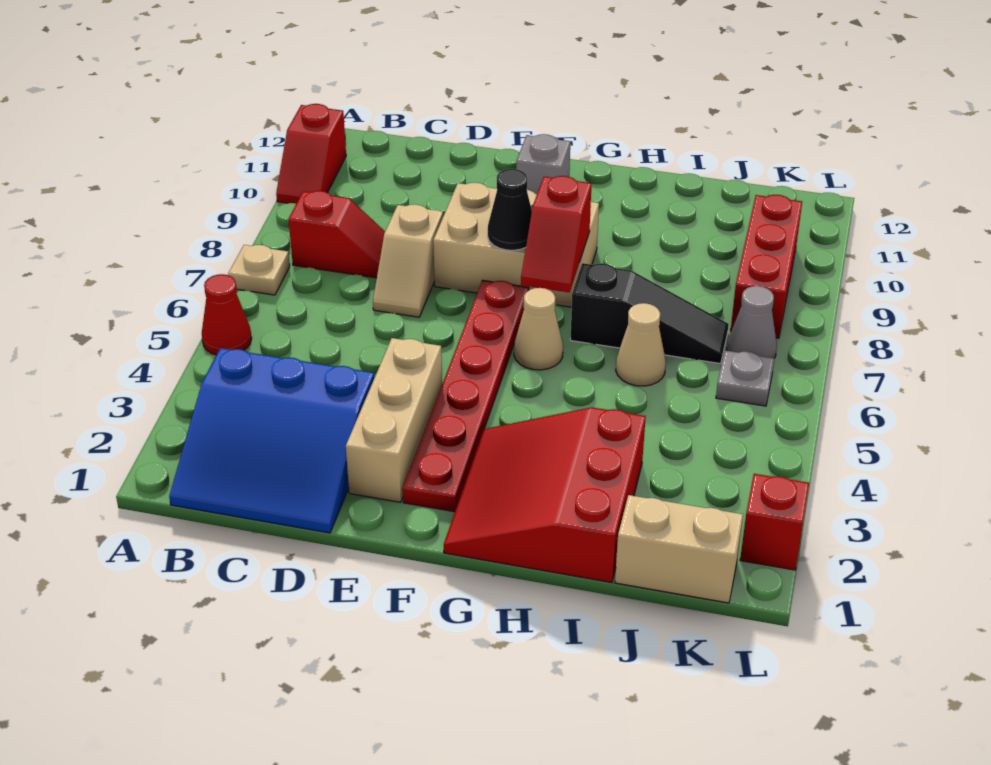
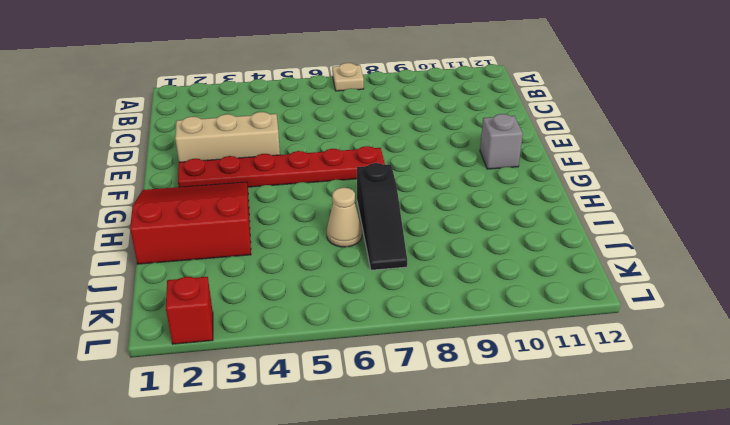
none -> red cone A5 level 1
none -> red slope A10:A11 level 1 top 11
none -> blue slope B1:D3 level 1 top 3

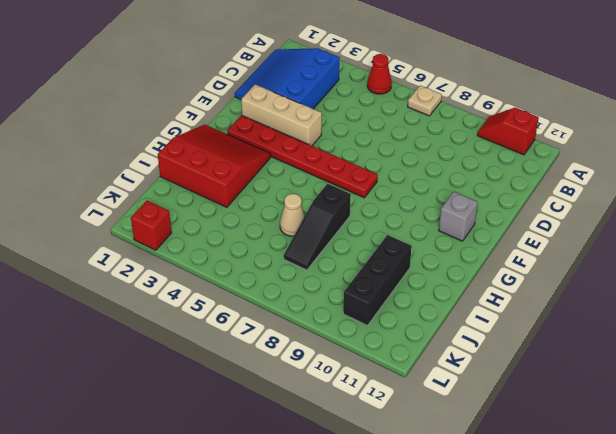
black brick I10:K10 level 1 -> red brick K8:K10 level 1
none -> red slope B8:C8 level 1 top B
none -> tan slope D7:D8 level 1 top 8
none -> tan brick E8:G9 level 1

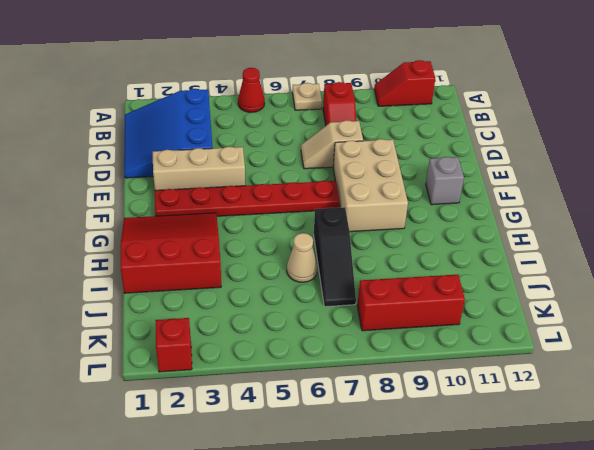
none -> tan cone G6 level 1
none -> tan brick J1:K1 level 1
none -> grey plate K6 level 1

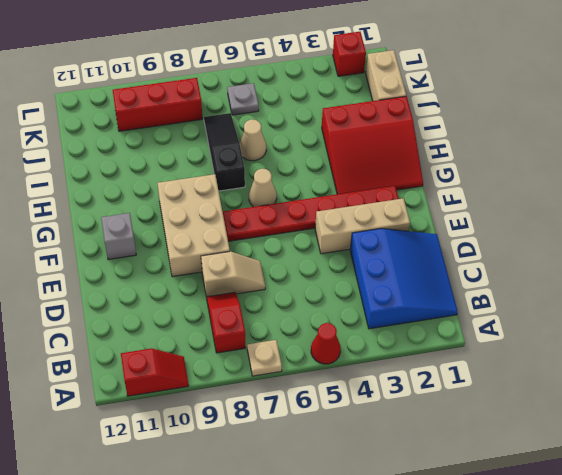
none -> grey cone K7 level 1
none -> black cone F8 level 2
none -> red slope G7:G8 level 2 top 8

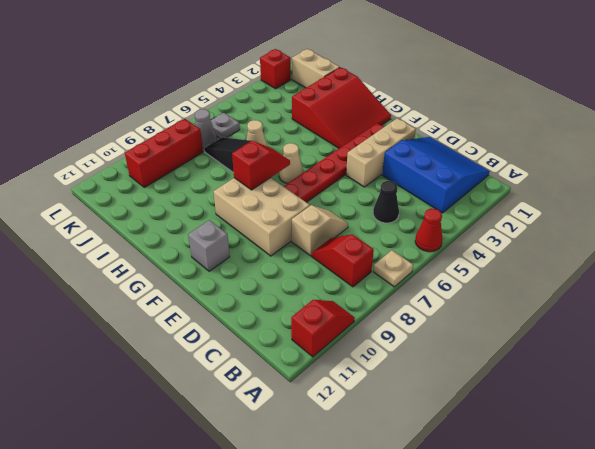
black cone C5 level 1 -> black cone F8 level 2

